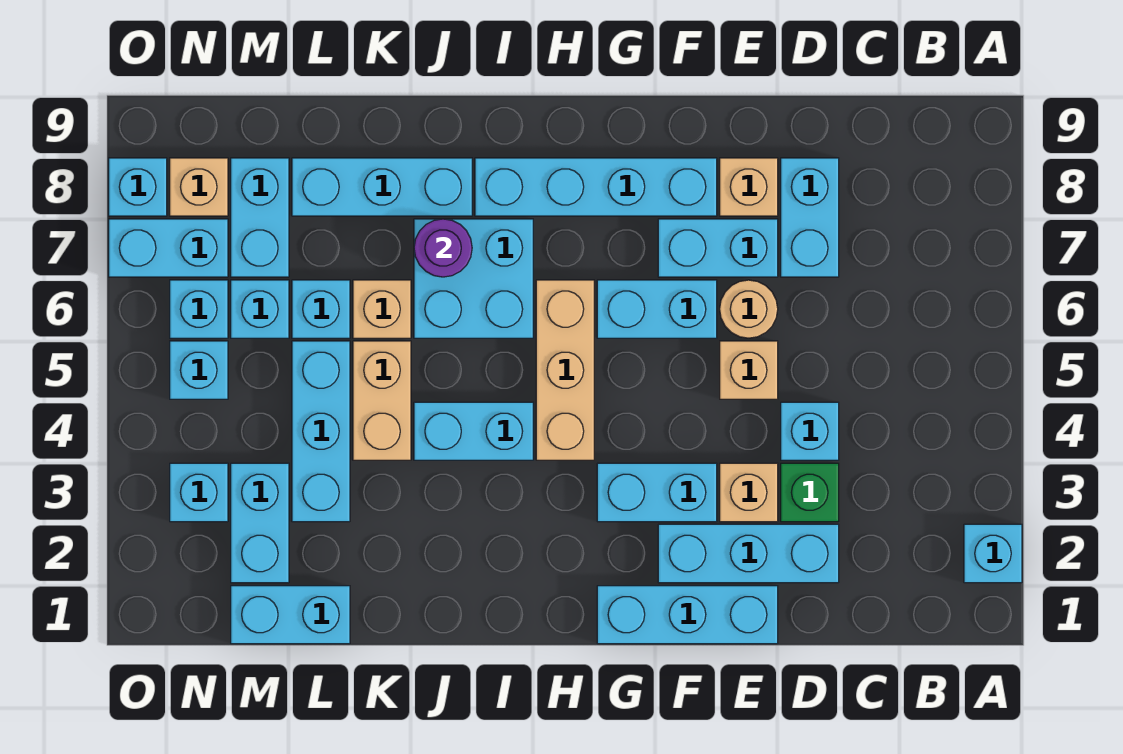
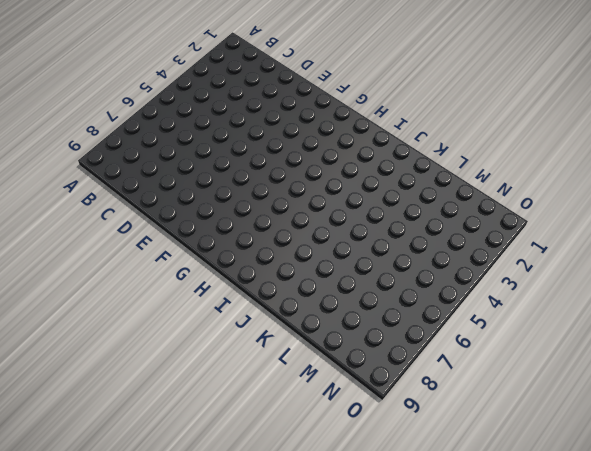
none -> cyan brick A2 level 1
none -> cyan brick D2:F2 level 1
none -> green brick D3 level 1
none -> cyan brick D4 level 1

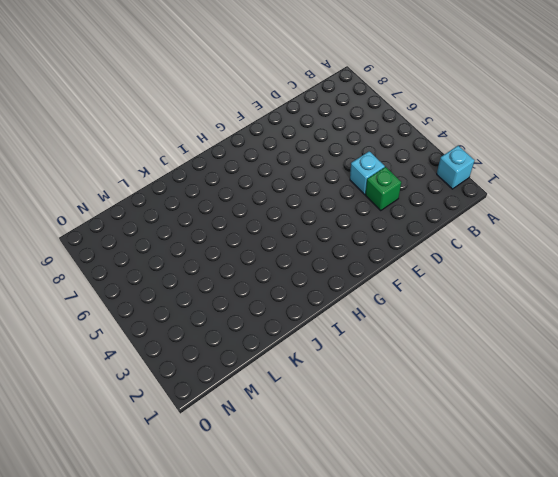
none -> cyan brick D2:F2 level 1
none -> cyan brick D7:D8 level 1
none -> cyan brick E1:G1 level 1
none -> tan brick E3 level 1

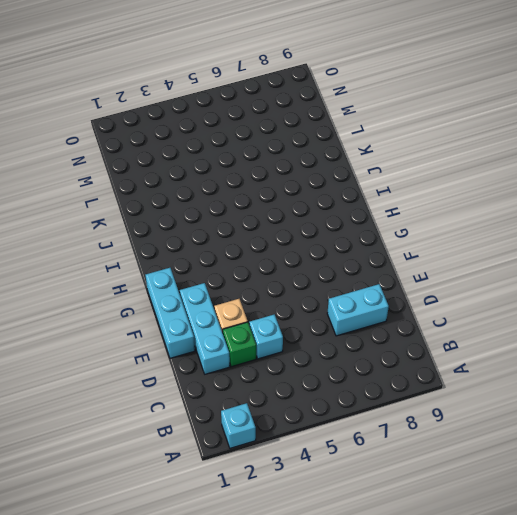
none -> tan brick E5 level 1
none -> tan round brick E6 level 1
none -> cyan brick E7:F7 level 1
none -> tan brick E8 level 1

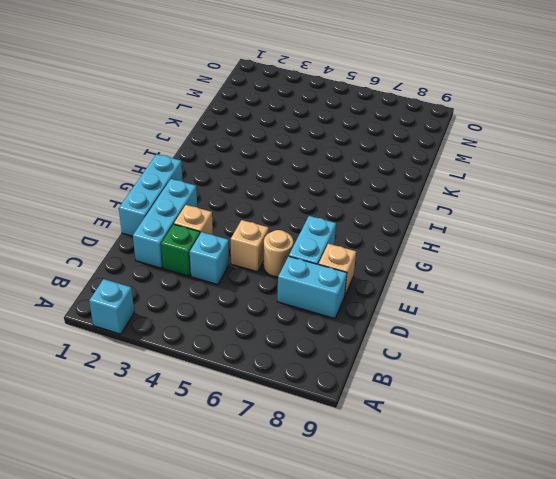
none -> cyan brick F3:G3 level 1
none -> cyan brick F6:G6 level 1
none -> cyan brick F8:I8 level 1
none -> tan brick H4:H6 level 1

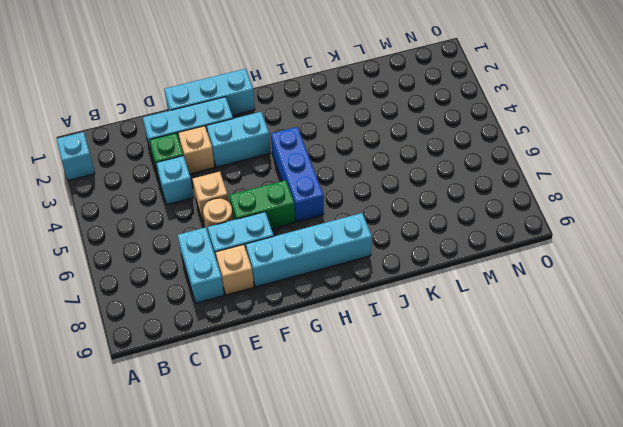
green brick F6:G6 level 1 -> cyan brick F6:G6 level 1
blue brick H4:H6 level 1 -> tan brick H4:H6 level 1
none -> cyan brick I4:J4 level 1
none -> cyan brick I6:J7 level 1
none -> cyan brick J8:L8 level 1
none -> tan brick K4:K5 level 1

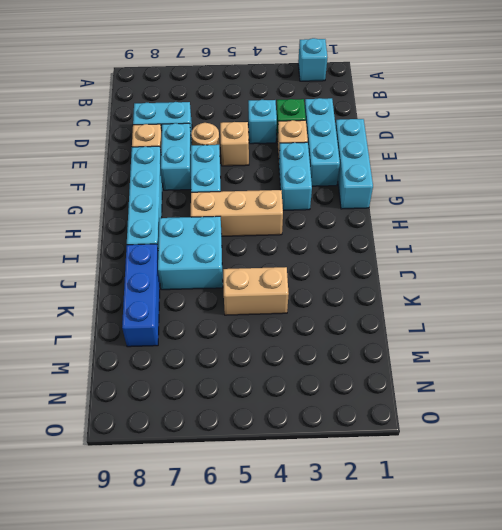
blue brick J8:L8 level 1 -> cyan brick J8:L8 level 1
none -> cyan brick I4:J4 level 1
none -> tan brick K6 level 1
none -> cyan brick L1:M1 level 1
none -> cyan brick L3:L5 level 1

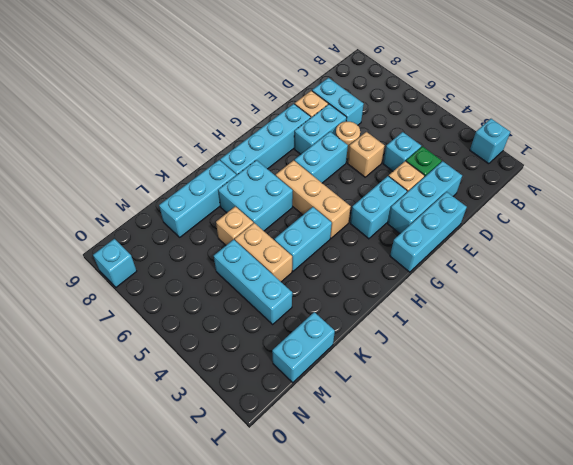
none -> cyan brick L6 level 1
none -> cyan brick M2:M3 level 1
none -> cyan brick M6 level 1
none -> cyan brick M7:M8 level 1

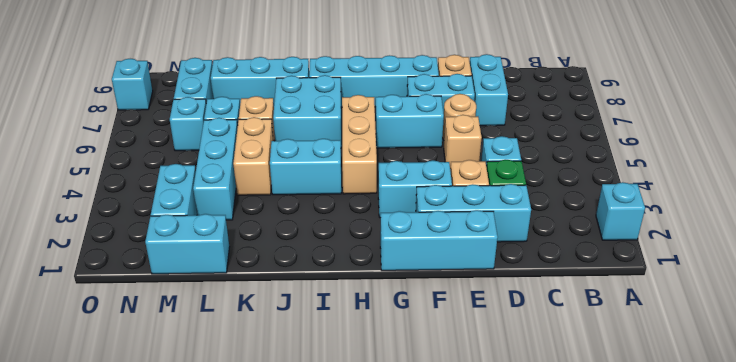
none -> cyan brick N3 level 1
none -> cyan brick N5 level 1
none -> cyan brick N6 level 1
none -> cyan brick N7:O7 level 1

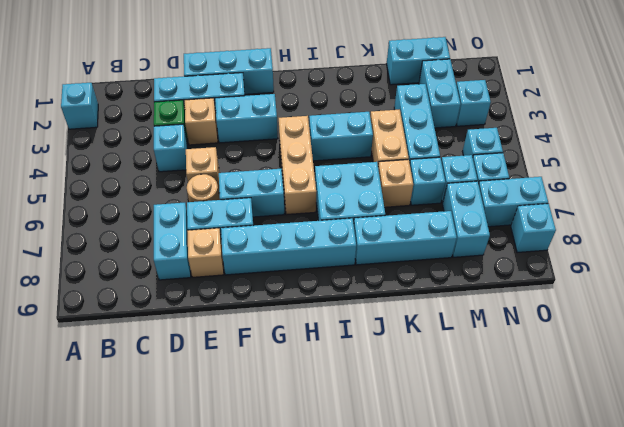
none -> tan brick N8 level 1
none -> purple round brick J7 level 2

